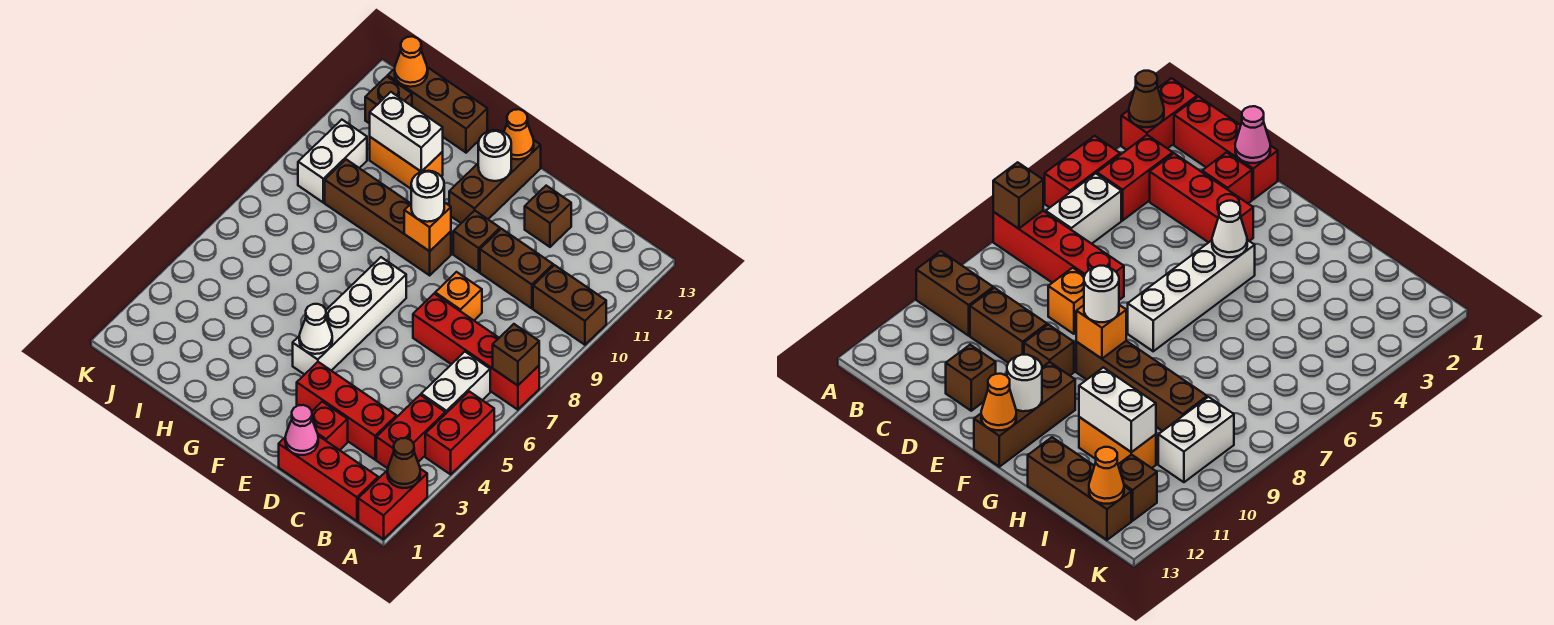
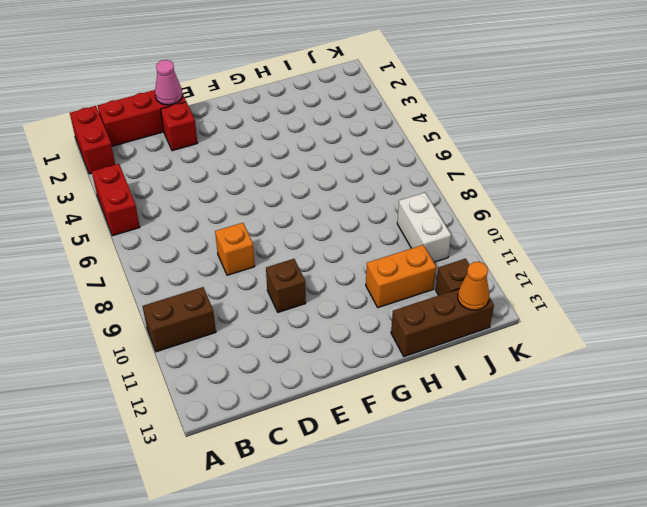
none -> red brick A7:D7 level 1
none -> red brick B3:B4 level 1
none -> white brick B5:B6 level 1
none -> red brick C3:E3 level 1

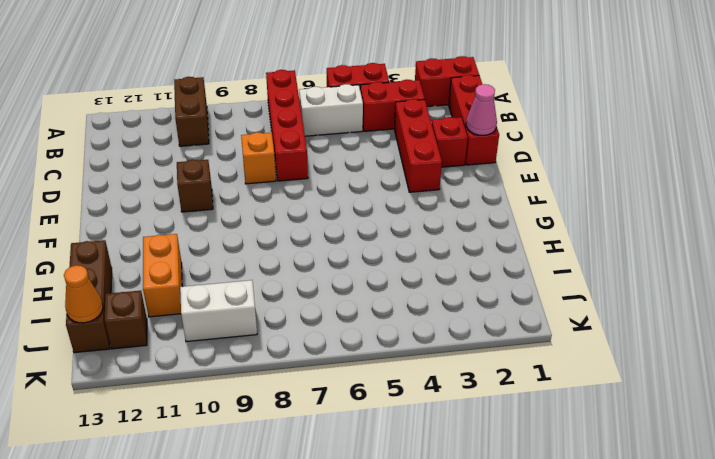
none -> brown brick C10:D10 level 1
none -> brown brick D12 level 1
none -> white brick F4:F7 level 1
none -> brown brick F9:I9 level 1

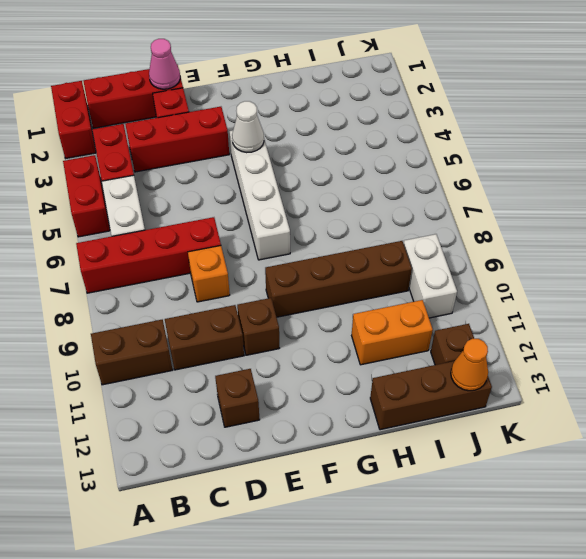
none -> brown brick F11:F13 level 1
none -> brown cone A2 level 2
none -> brown brick A7 level 2
none -> orange brick F9 level 2

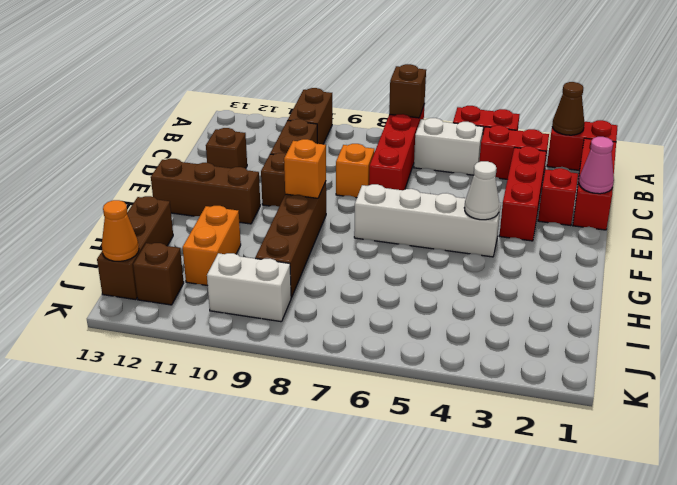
none -> white round brick F12 level 2
none -> orange cone F13 level 2
none -> white brick H11:I11 level 2
none -> white round brick F9 level 3

